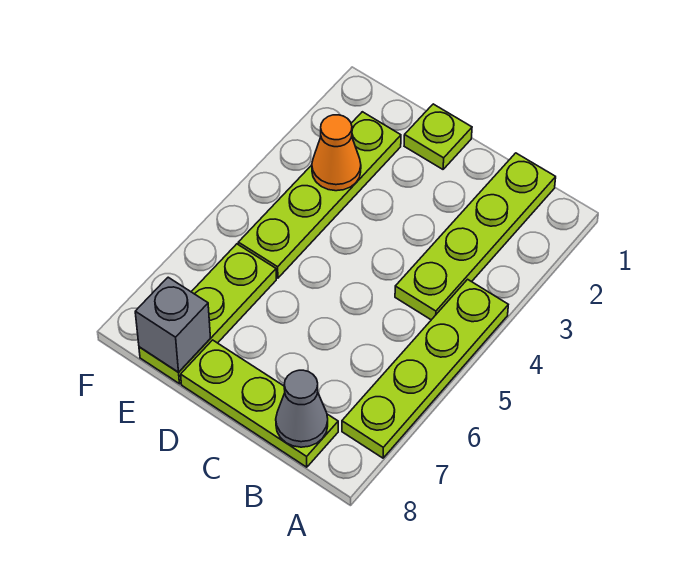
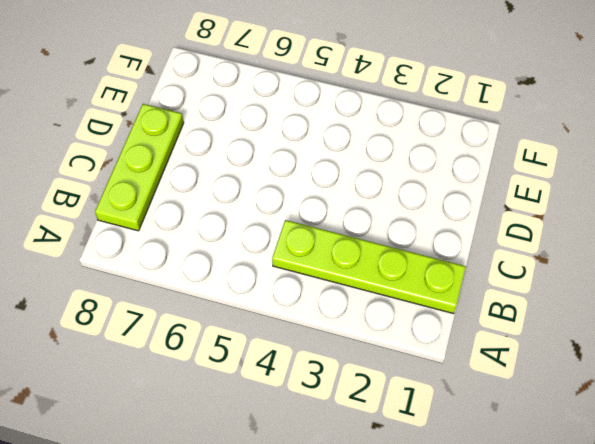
none -> lime plate A4:A7 level 1
none -> lime plate D1 level 1

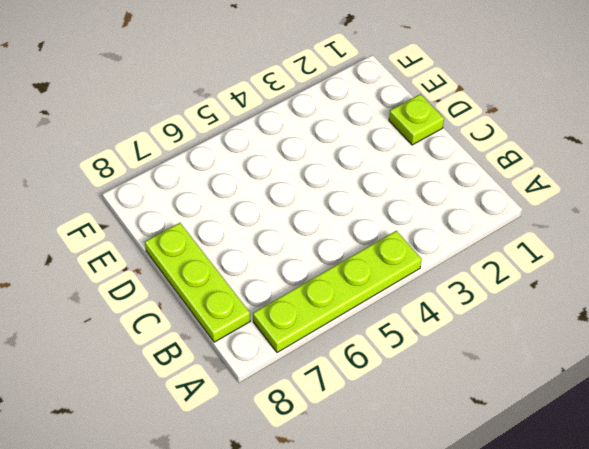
none -> lime plate B1:B4 level 1
none -> lime plate E2:E5 level 1

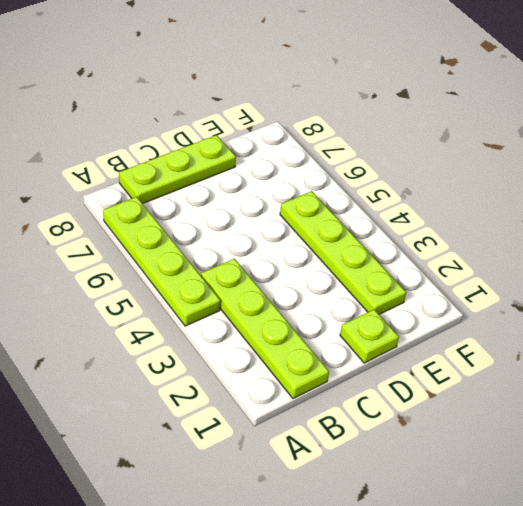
none -> lime plate E6:E8 level 1
none -> grey cone B8 level 2

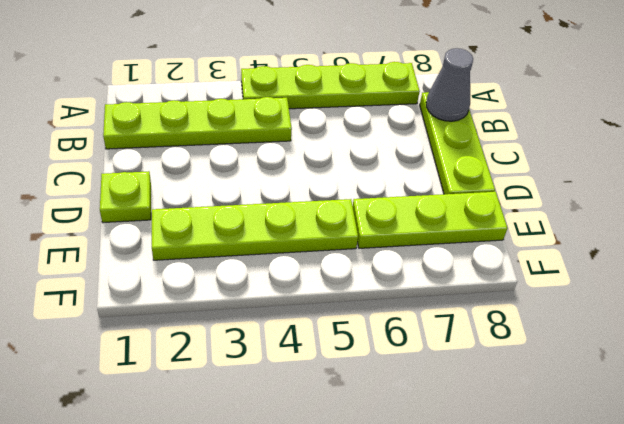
none -> orange cone E3 level 2
none -> grey brick E8 level 2

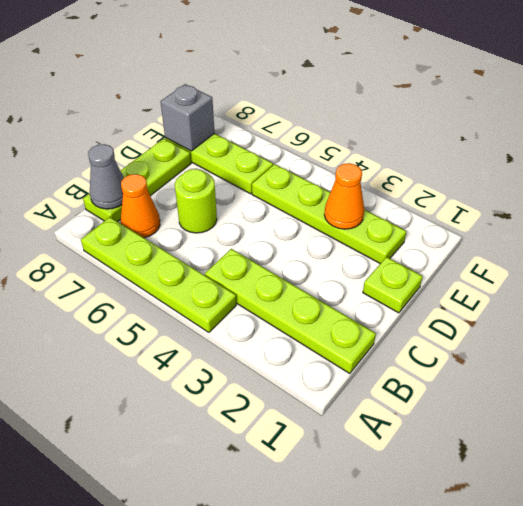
orange cone B7 level 1 -> none
lime round brick C6 level 1 -> none

